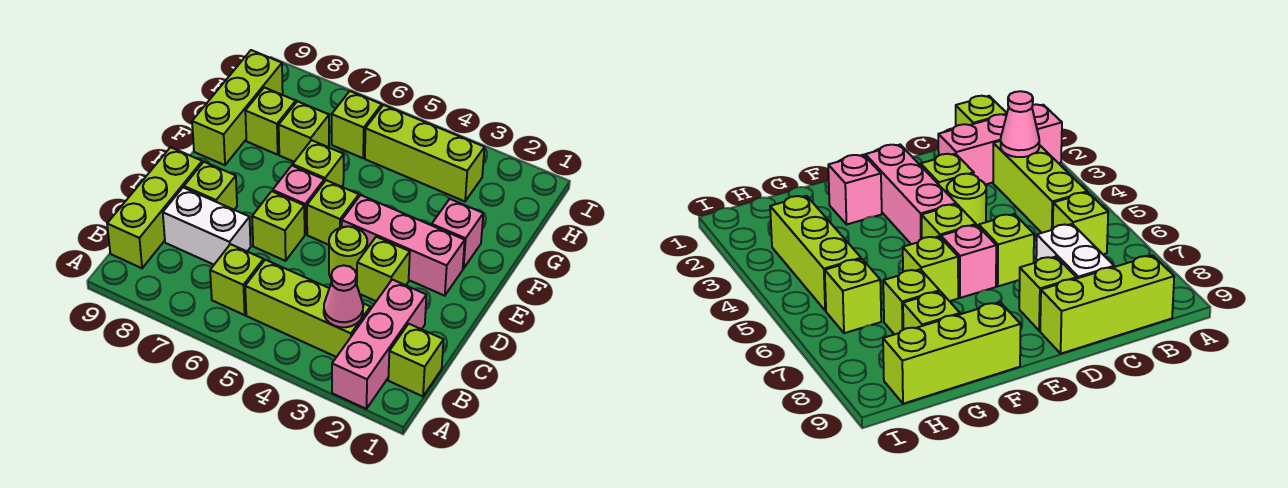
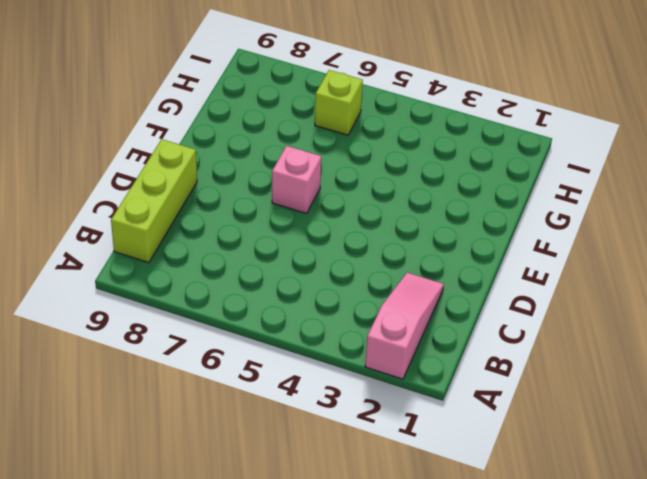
pink slope A2:C2 level 1 top A -> pink brick A2:C2 level 1
none -> lime brick B1 level 1
none -> lime brick B3:B5 level 1
none -> lime brick B6 level 1

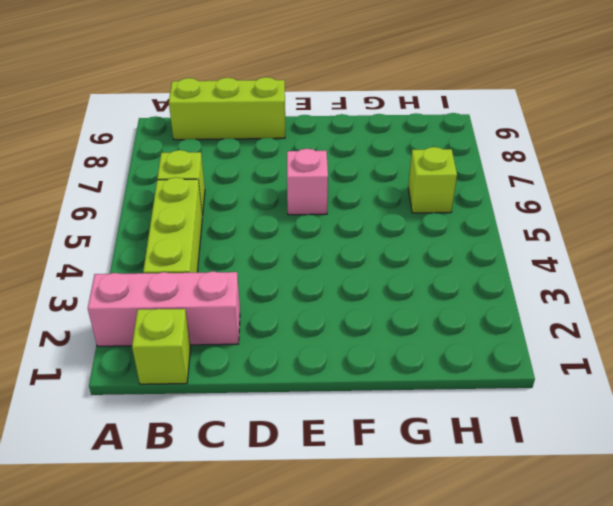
none -> white brick C7:C8 level 1
none -> lime brick D3 level 1
none -> lime round brick D4 level 1

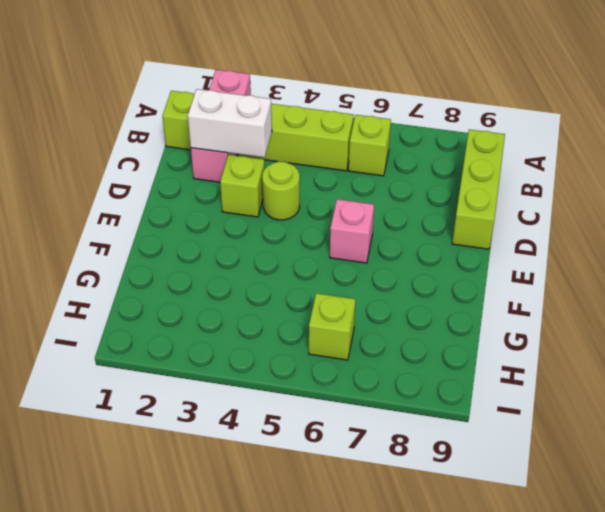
white brick C2:C3 level 2 -> white brick C7:C8 level 1
none -> lime brick D6 level 1
none -> lime brick D8 level 1
none -> pink brick E2:E4 level 1

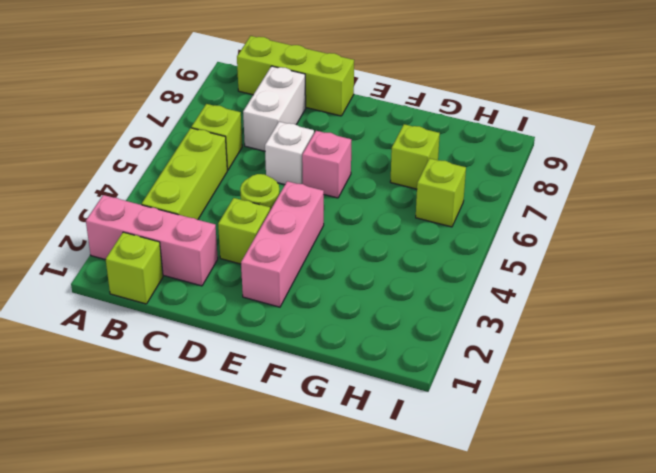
white brick D6 level 1 -> lime brick D6 level 1
none -> lime brick D8 level 1
none -> lime brick E5 level 1
none -> pink brick F2 level 1

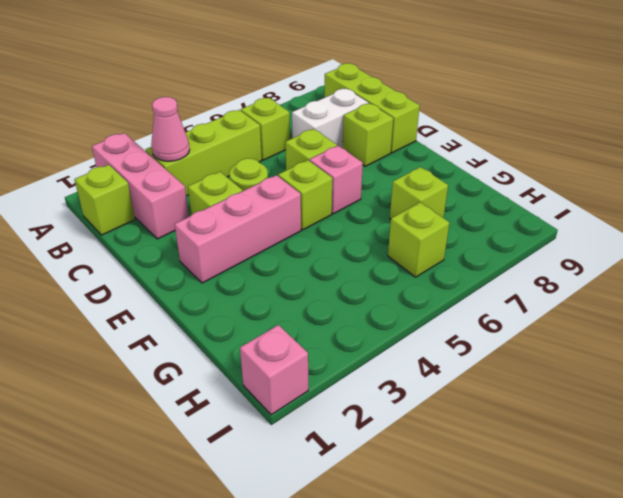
pink brick I1 level 1 -> pink brick F2 level 1
none -> lime brick F6 level 1
none -> lime brick F9:H9 level 1
none -> lime brick G8 level 1

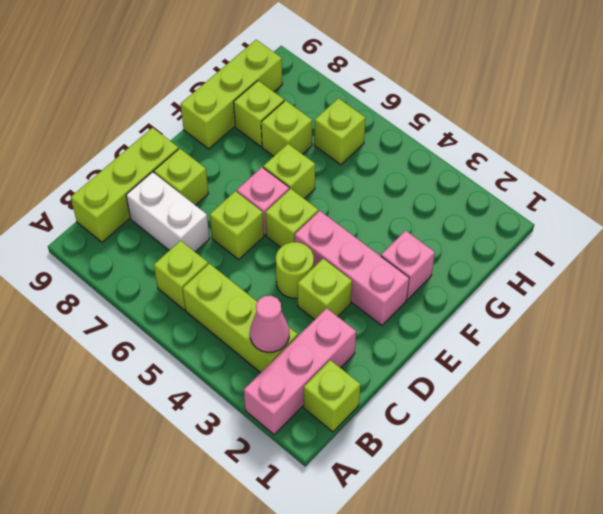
none -> lime brick H3:H5 level 1

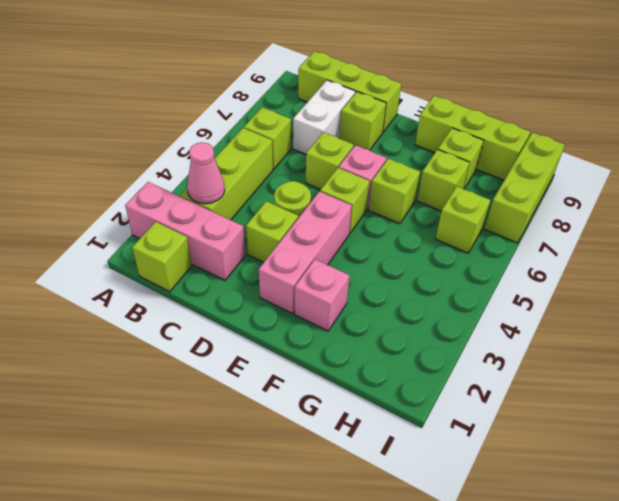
lime brick I7:I9 level 1 -> lime brick H3:H5 level 1

